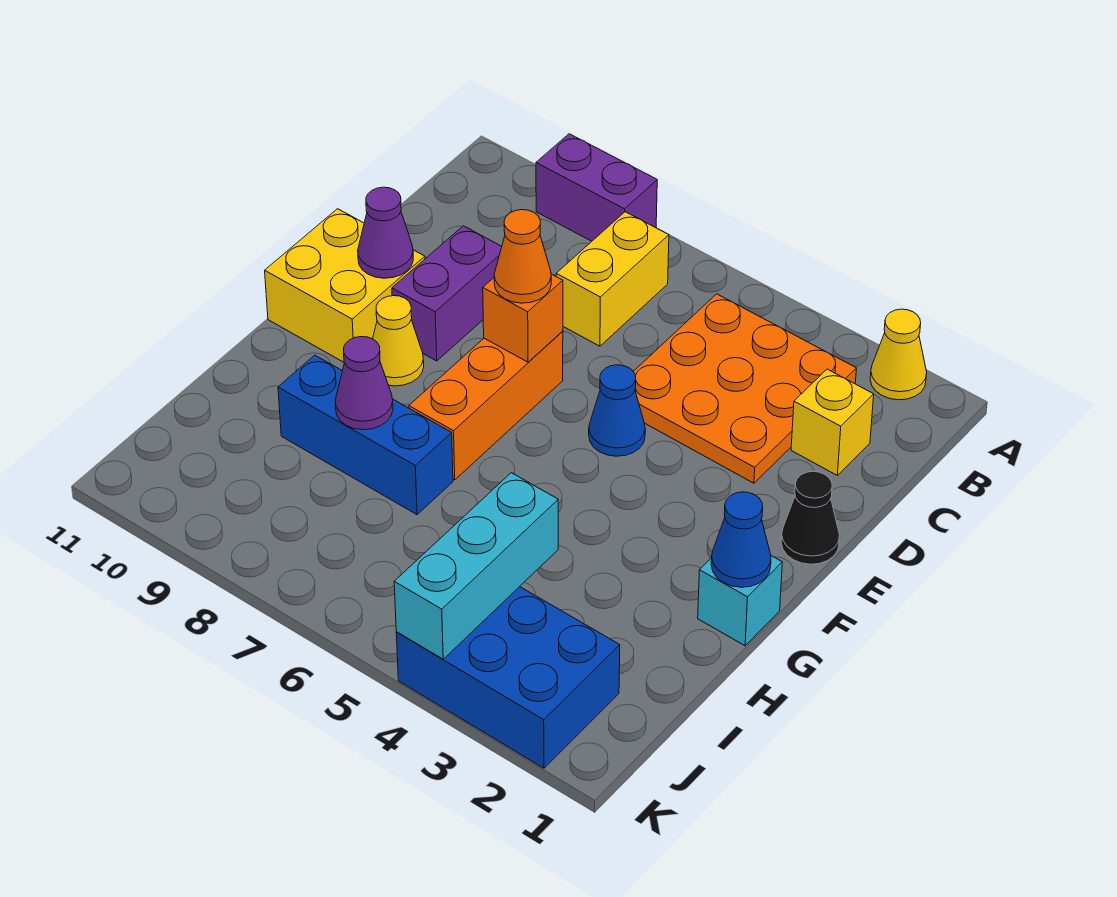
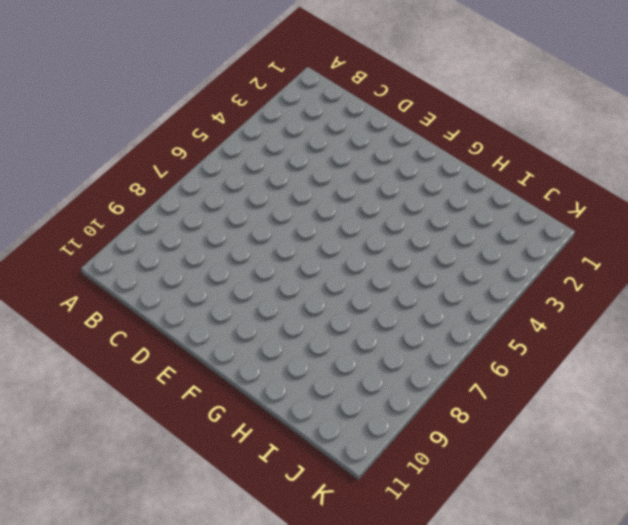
none -> yellow cone A2 level 1
none -> purple brick A8:A9 level 1
none -> orange plate B3:D5 level 1

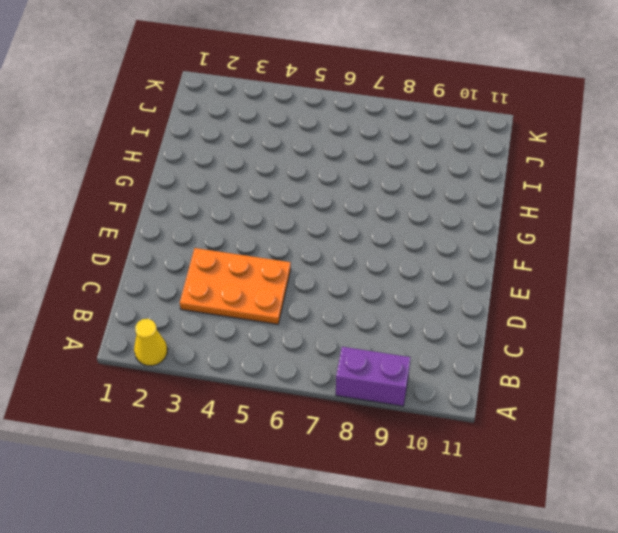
orange plate C3:D5 level 1 -> orange plate B3:D5 level 1
none -> yellow brick B7:C7 level 1
none -> yellow brick C2 level 1
none -> purple brick D9:E9 level 1

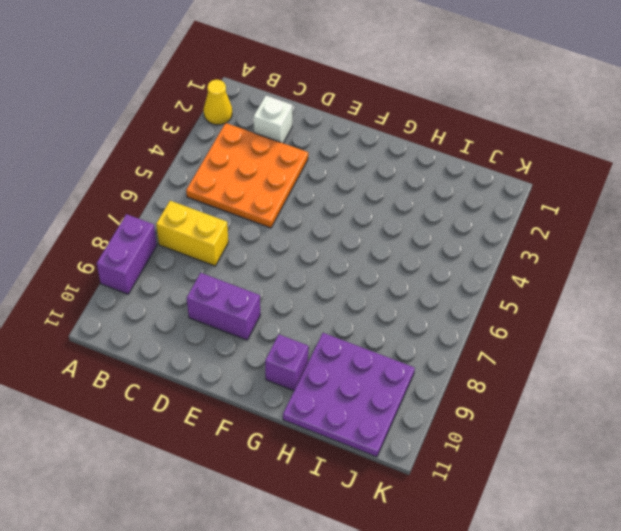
white brick C2 level 1 -> yellow brick C2 level 1
purple brick G10 level 1 -> none
purple plate H9:J11 level 1 -> blue brick H7:H9 level 1
none -> black cone E1 level 1
none -> blue cone E5 level 1
none -> orange brick E7:G7 level 1

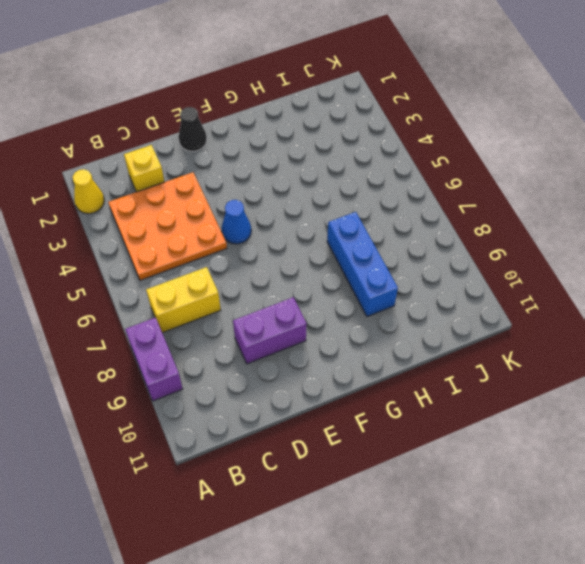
none -> orange brick E7:G7 level 1
none -> yellow brick E10:F11 level 1
none -> yellow cone F9 level 1

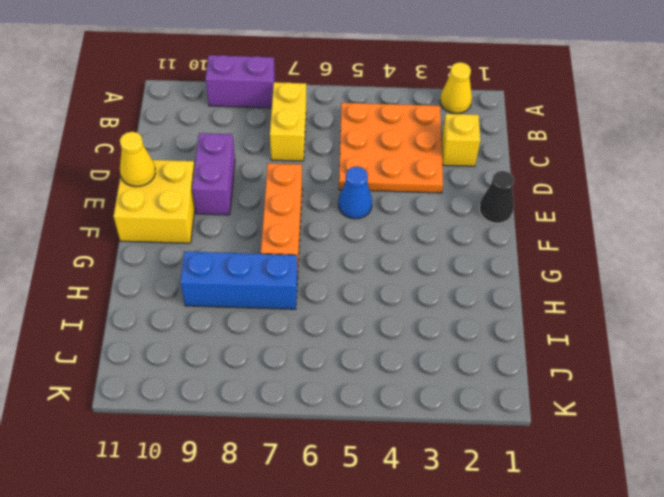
yellow cone E11 level 2 -> yellow cone F9 level 1
none -> cyan brick G1 level 1
none -> blue brick J2:K4 level 1
none -> orange brick E7 level 2

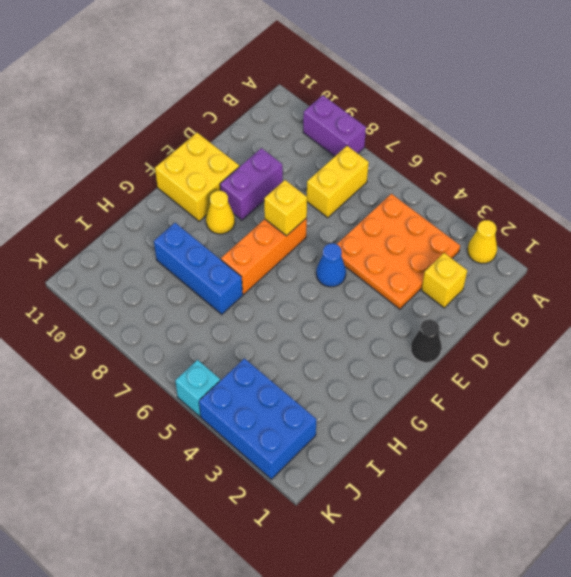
yellow brick E7 level 2 -> orange brick E7 level 2
cyan brick K5 level 1 -> cyan brick G1 level 1
none -> purple cone E10 level 2
none -> blue cone G1 level 2
none -> purple cone H8 level 2

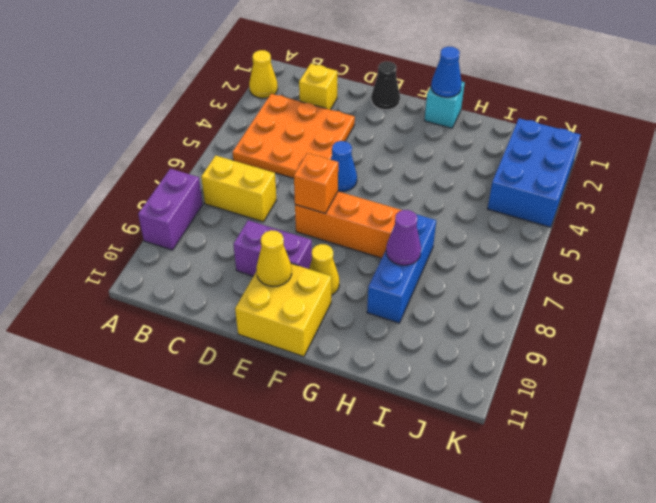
yellow cone E10 level 2 -> purple cone E10 level 2
none -> cyan brick I4:K4 level 2
none -> orange cone E7 level 3

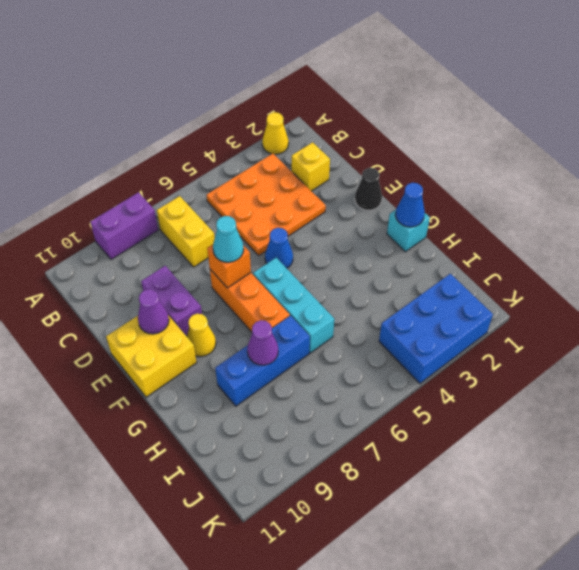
cyan cone E7 level 3 -> orange cone E7 level 3
cyan brick F6:H6 level 1 -> cyan brick I4:K4 level 2

